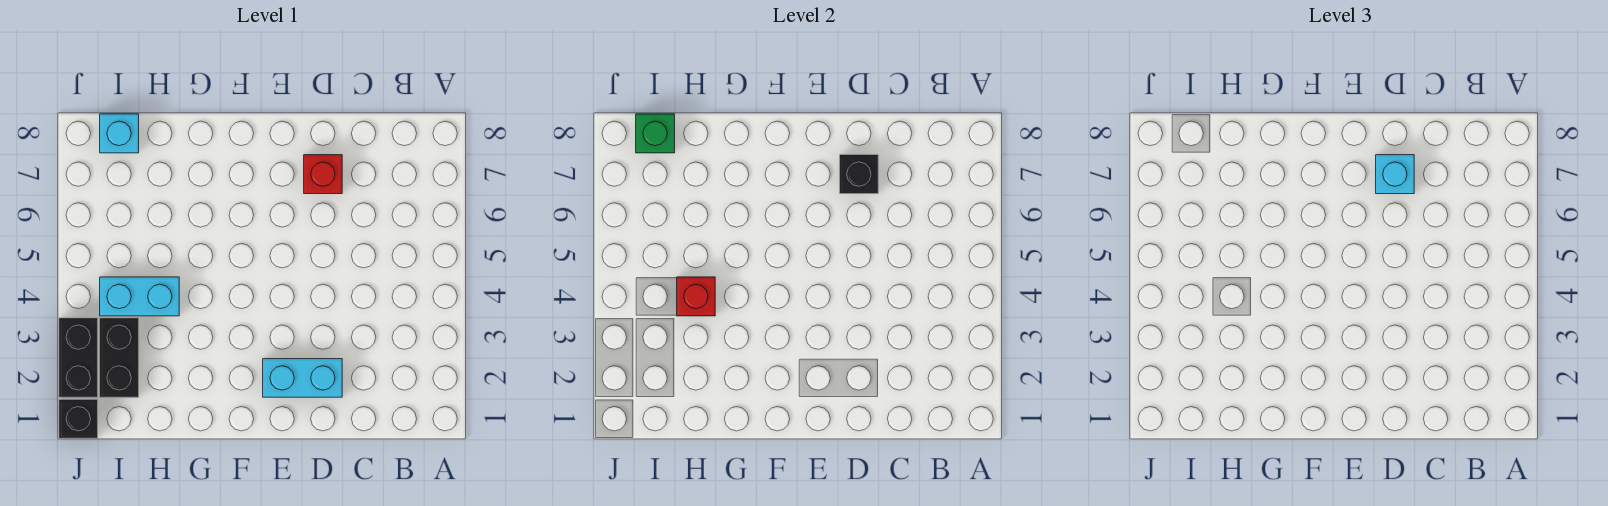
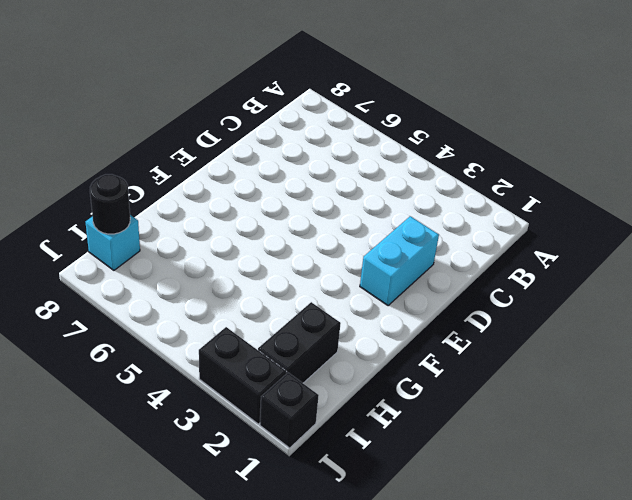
black brick H2:I2 level 1 -> black brick I2:I3 level 1
black round brick I8 level 2 -> green brick I8 level 2
none -> red brick D7 level 1
none -> cyan brick H4:I4 level 1

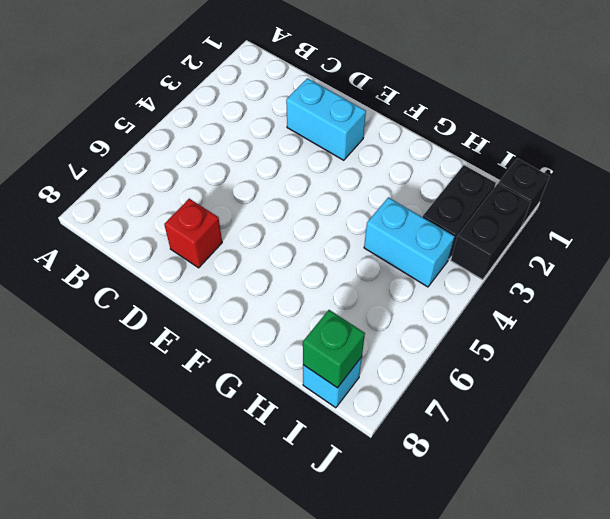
none -> black brick D7 level 2
none -> red brick H4 level 2

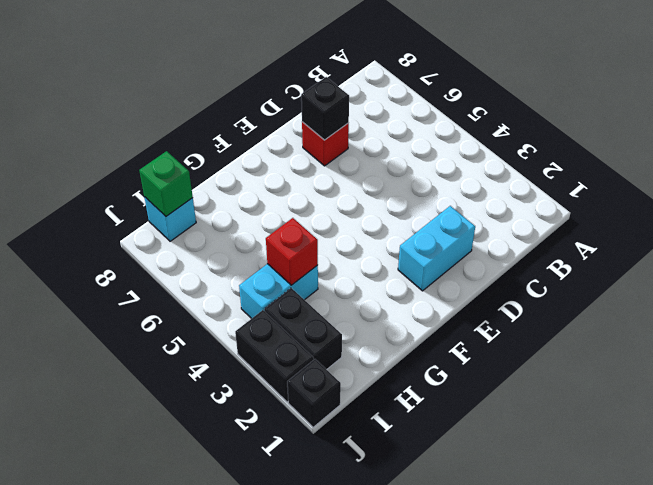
none -> cyan brick D7 level 3

